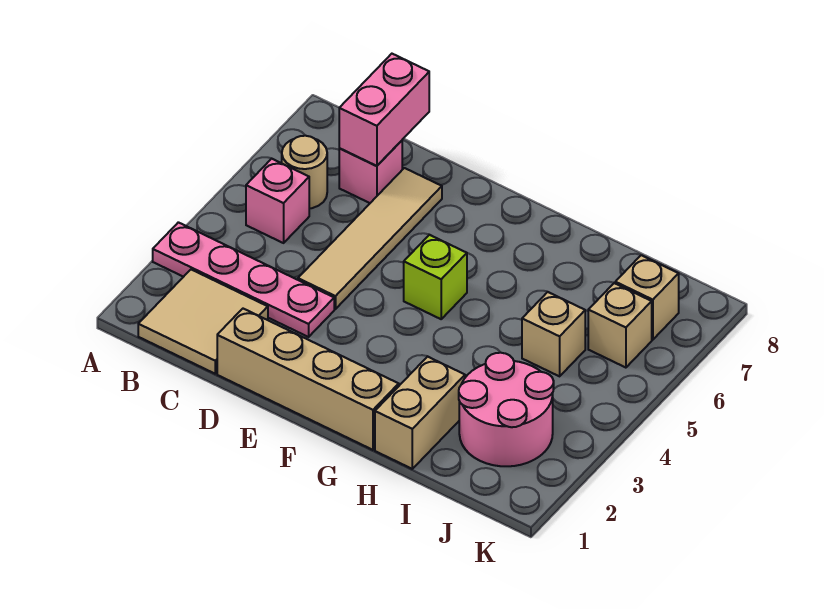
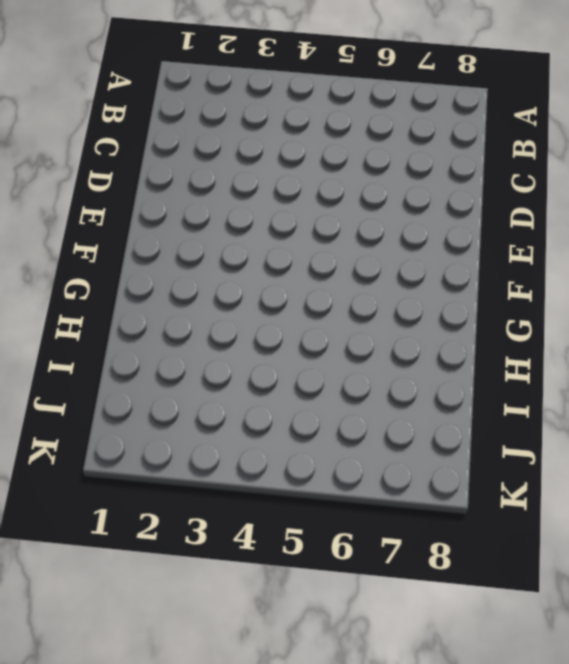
none -> pink plate A3:D3 level 1
none -> tan tile B1:C2 level 1
none -> pink brick B5 level 1

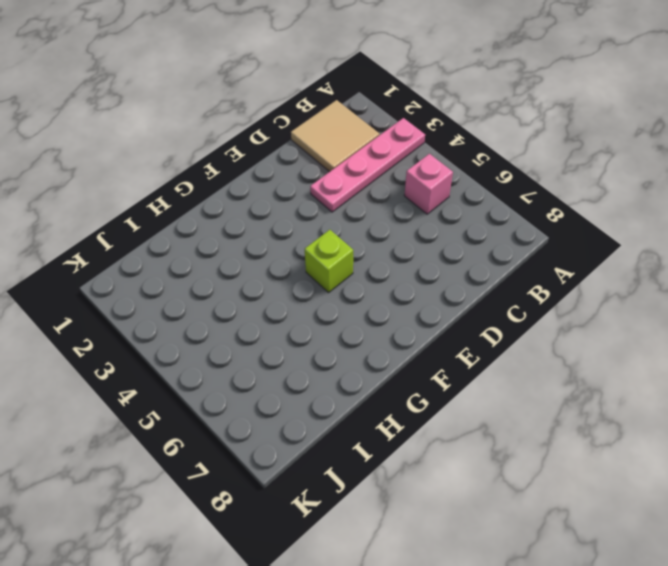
none -> tan round brick B6 level 1
none -> pink brick C7 level 1
none -> tan brick D1:G1 level 1

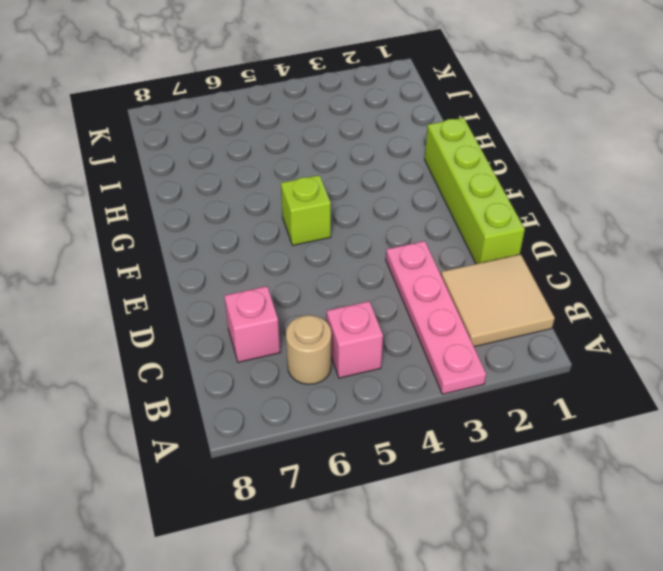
lime brick D1:G1 level 1 -> tan brick D1:G1 level 1
none -> tan tile D4:D7 level 1
none -> tan brick H1:H2 level 1
none -> pink round brick I2:J3 level 1

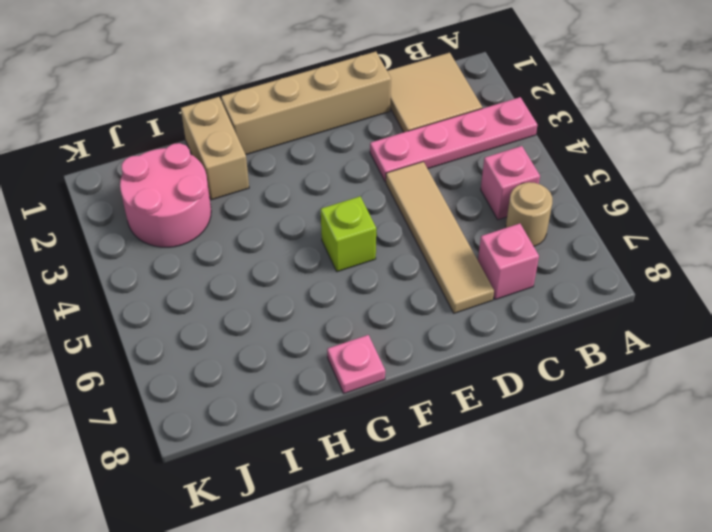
pink plate G8 level 1 -> none
none -> tan brick I5 level 1
none -> tan brick J6 level 1
none -> tan brick J7 level 1

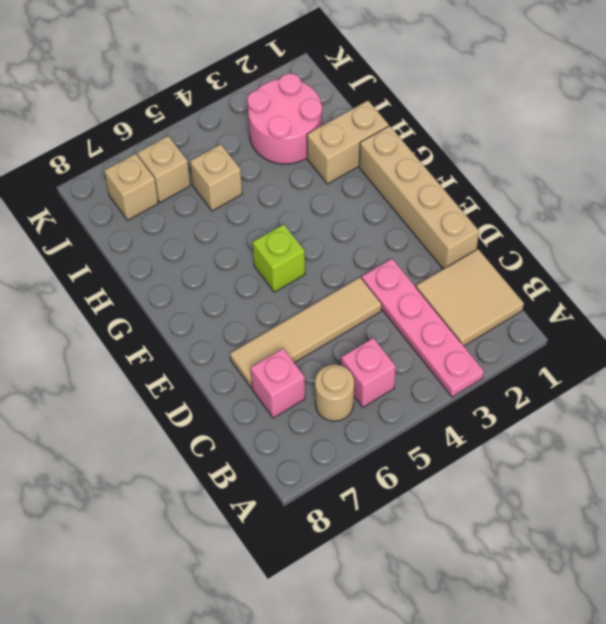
none -> pink brick C7:C8 level 2

